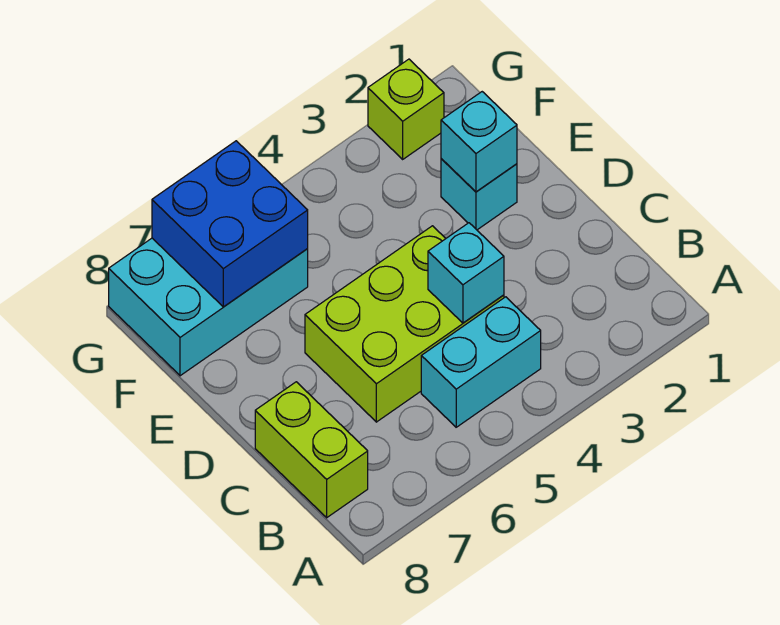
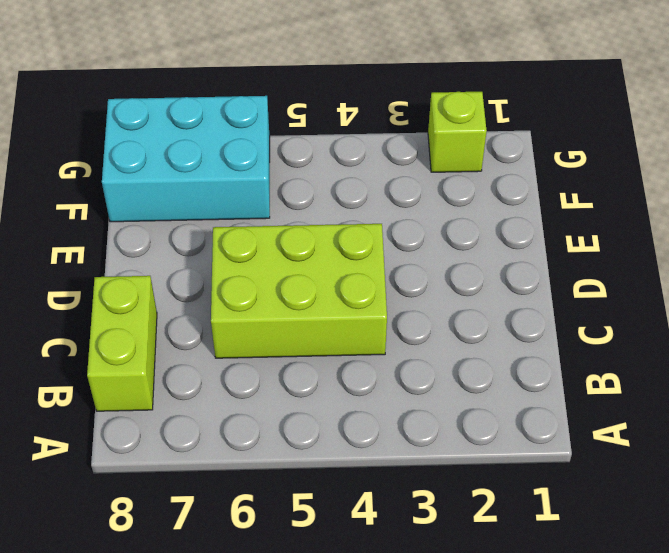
none -> cyan brick B4:B5 level 1
none -> cyan brick E2 level 1

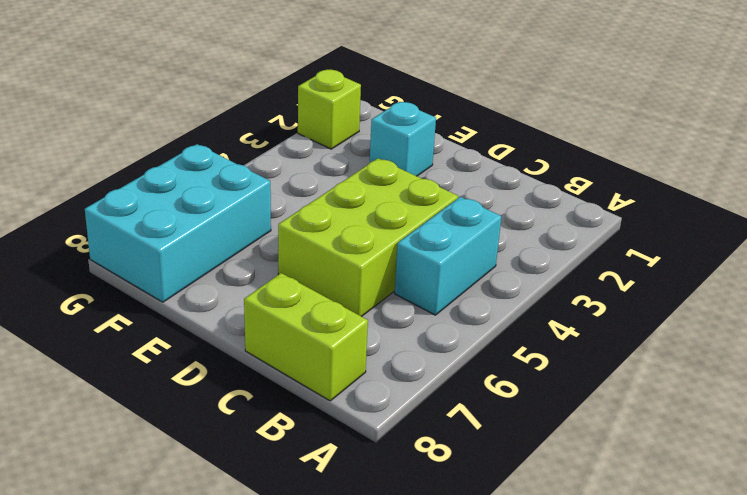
none -> cyan brick C4 level 2
none -> cyan brick E2 level 2

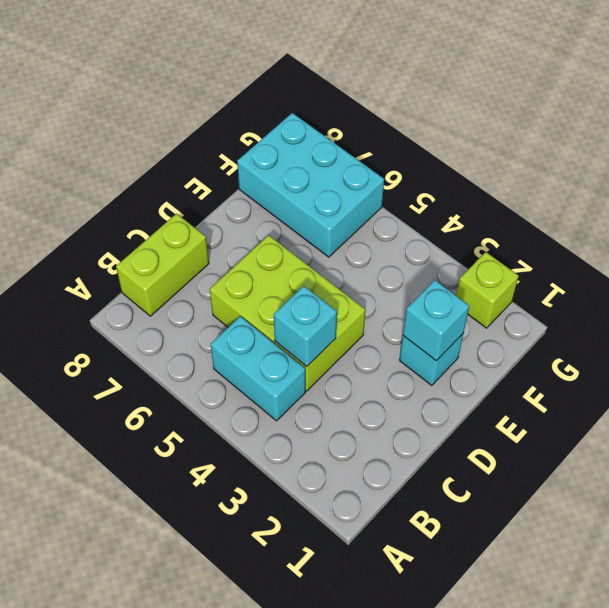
none -> blue brick F6:G7 level 2

